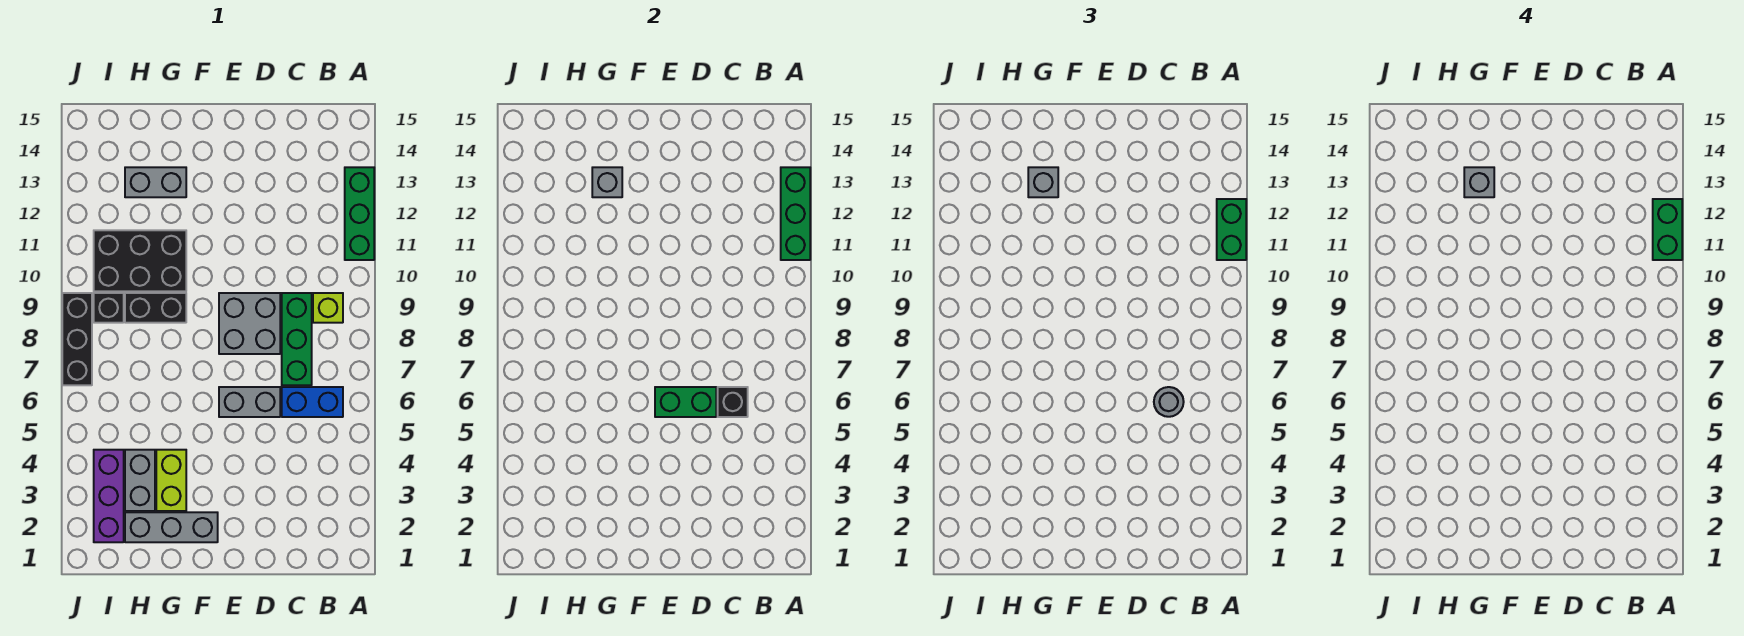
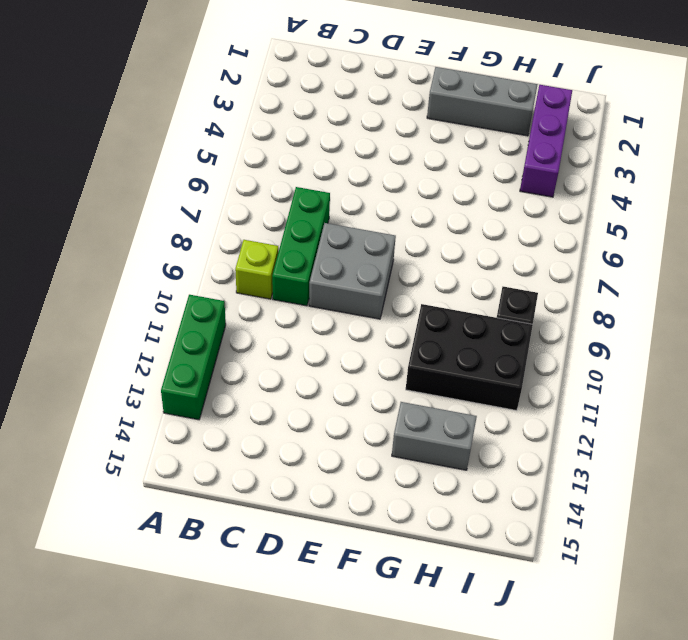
none -> blue brick B6:C6 level 1
none -> grey brick D6:E6 level 1
none -> lime brick G3:G4 level 1

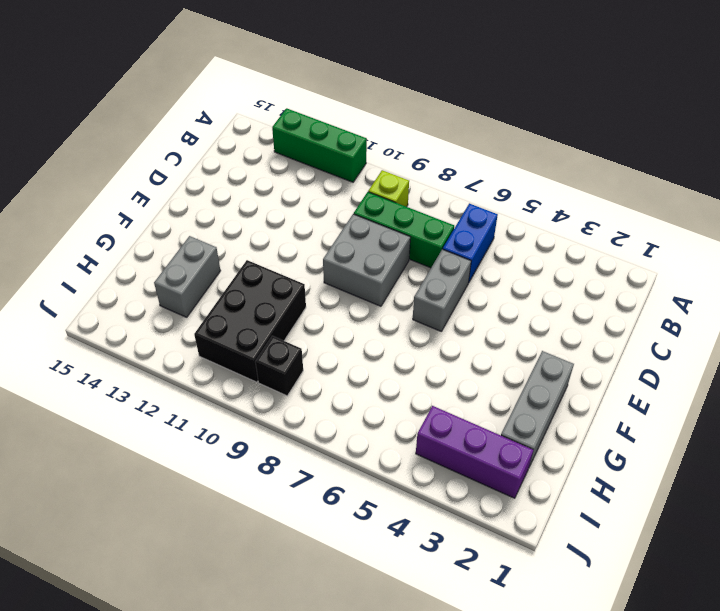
none -> lime brick G3:G4 level 1
none -> black brick G9:H9 level 1
none -> grey brick H3:H4 level 1

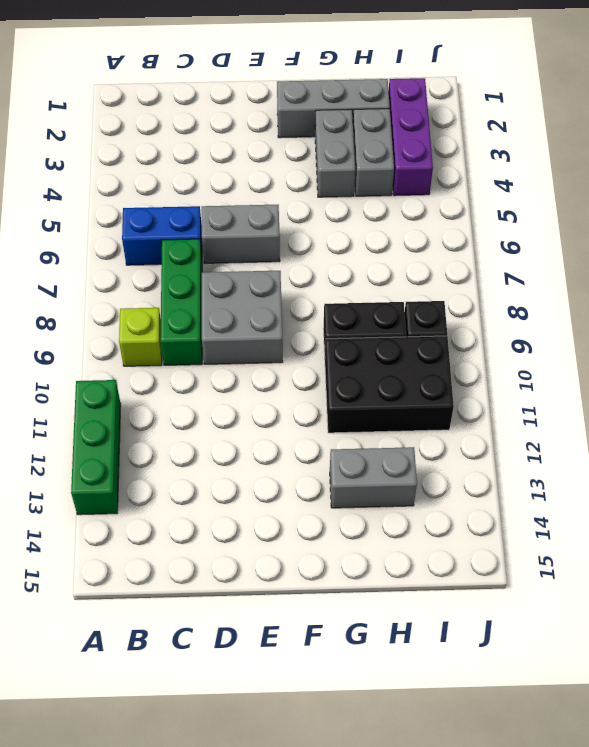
grey brick G3:G4 level 1 -> lime brick G3:G4 level 1
none -> black brick J7:J9 level 1
none -> green brick A11:A13 level 2
none -> black brick C6 level 2

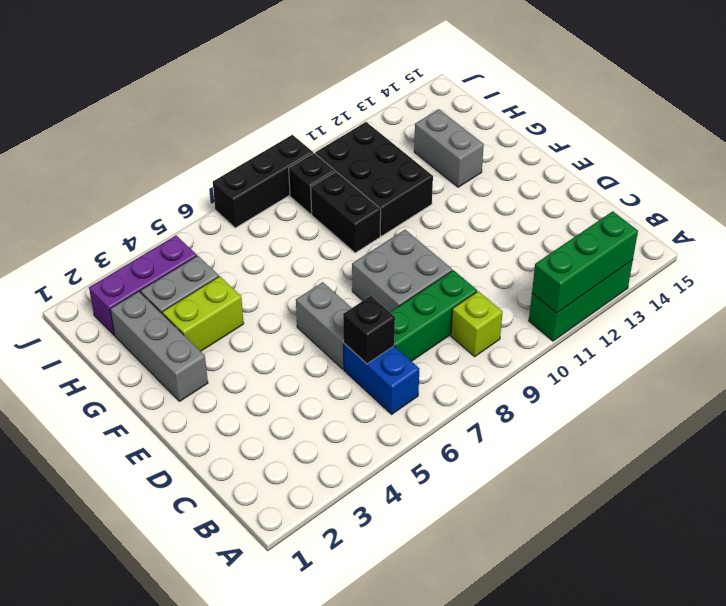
none -> green brick D6:E6 level 2
none -> grey brick G13 level 2
none -> green brick A11:A12 level 3

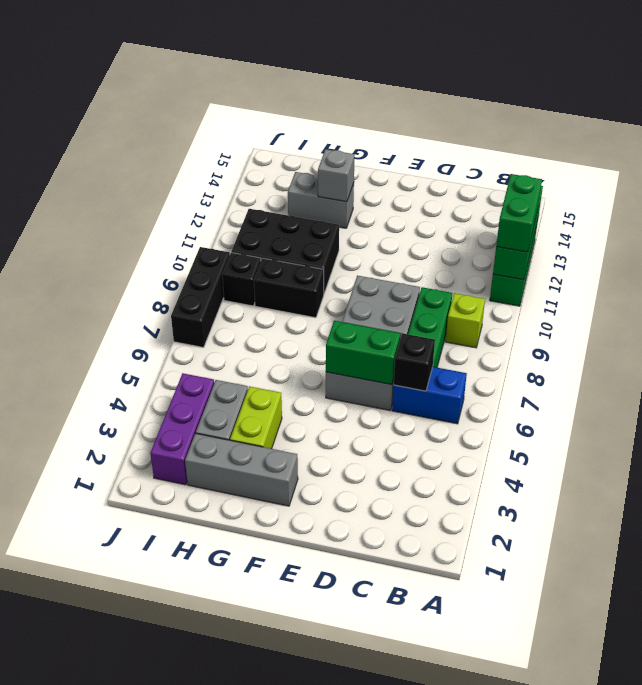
none -> grey round brick C6 level 3
none -> grey brick G13 level 3
none -> green brick A11:A12 level 4

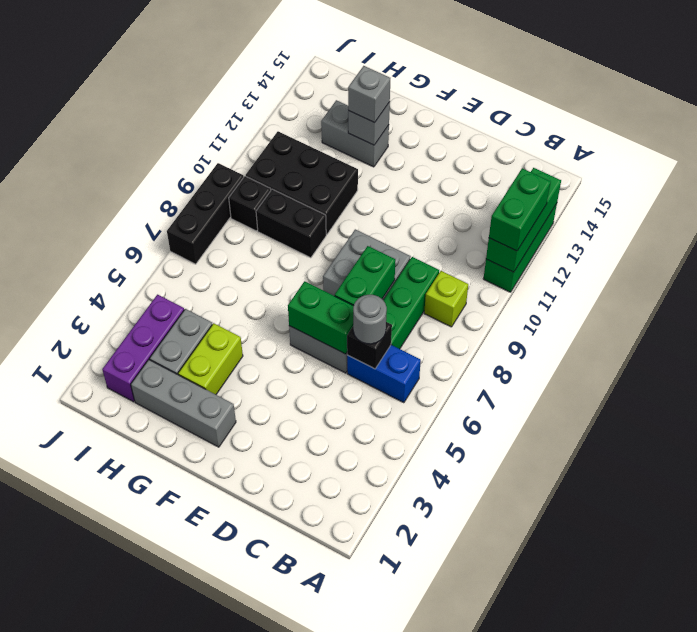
green brick D7:D8 level 2 -> green brick A11:A12 level 4
none -> grey brick G13 level 4

